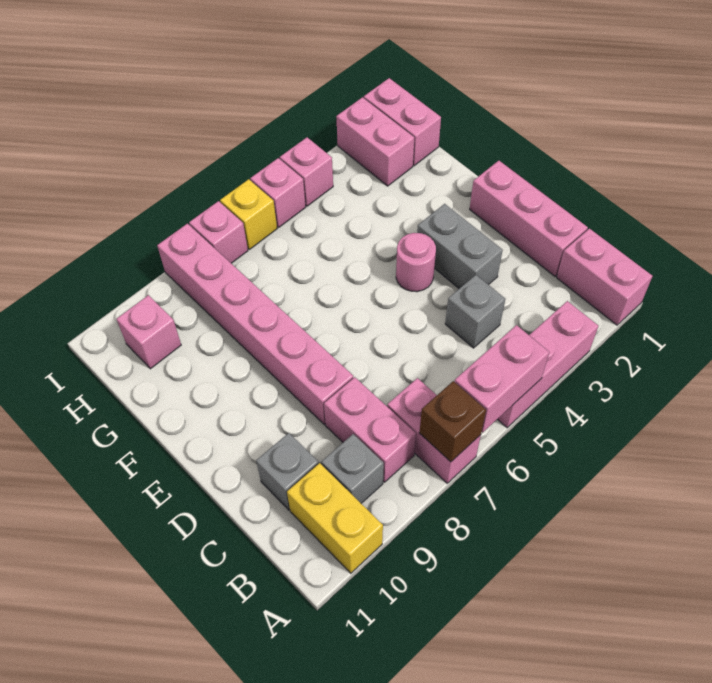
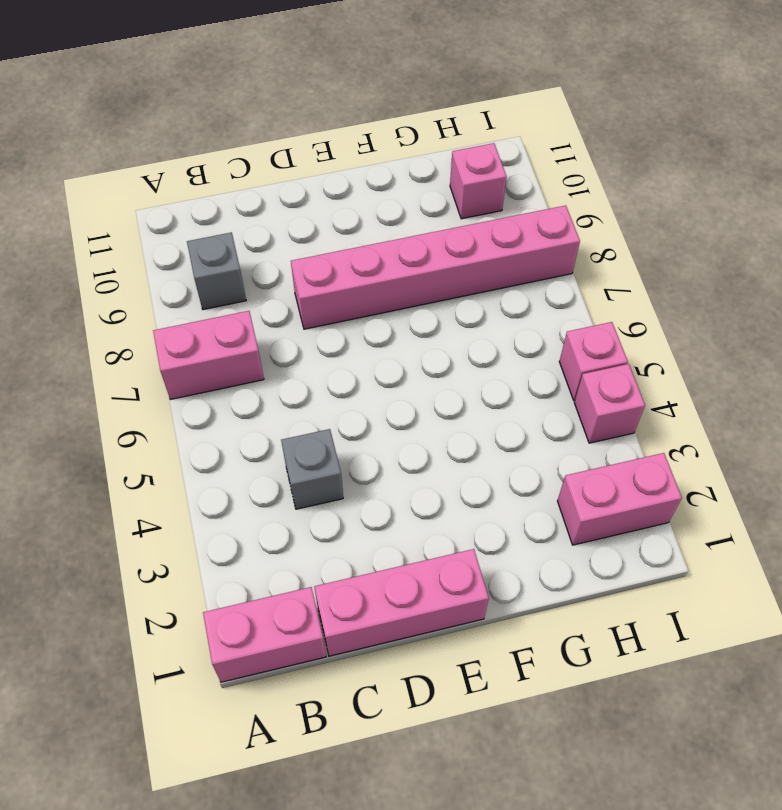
none -> pink brick A3:A5 level 1
none -> yellow brick A10:B10 level 1
none -> pink brick B8:C8 level 1

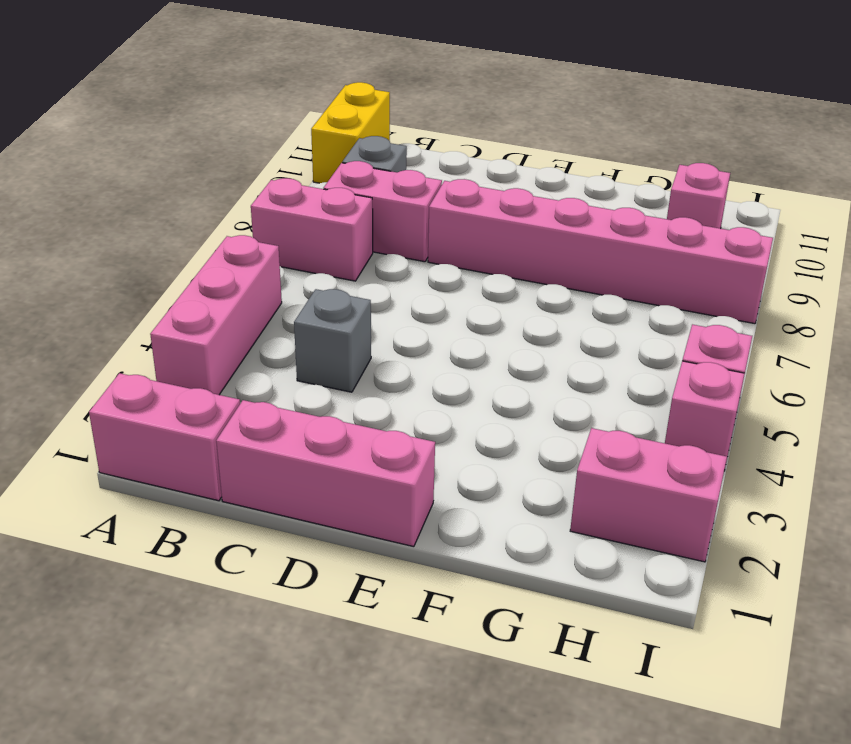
yellow brick A10:A11 level 1 -> yellow brick A10:B10 level 1
none -> grey brick C10 level 1
none -> grey brick D3:E3 level 1
none -> pink round brick E4 level 1

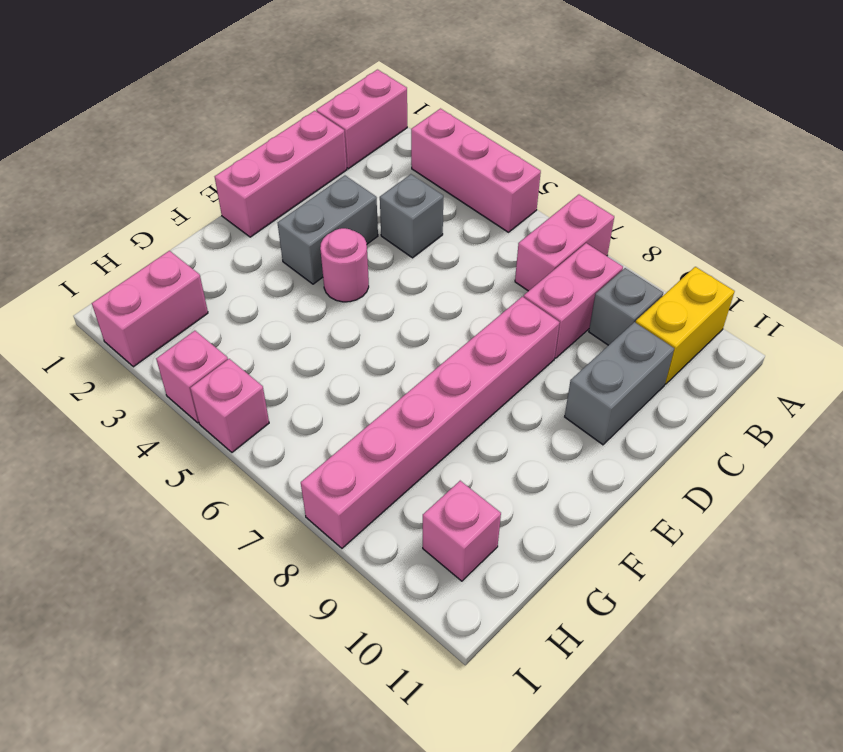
grey brick C10:D10 level 1 -> grey brick C10 level 1
none -> pink brick H1:I1 level 1
none -> yellow brick I6 level 1
none -> pink brick I7 level 1

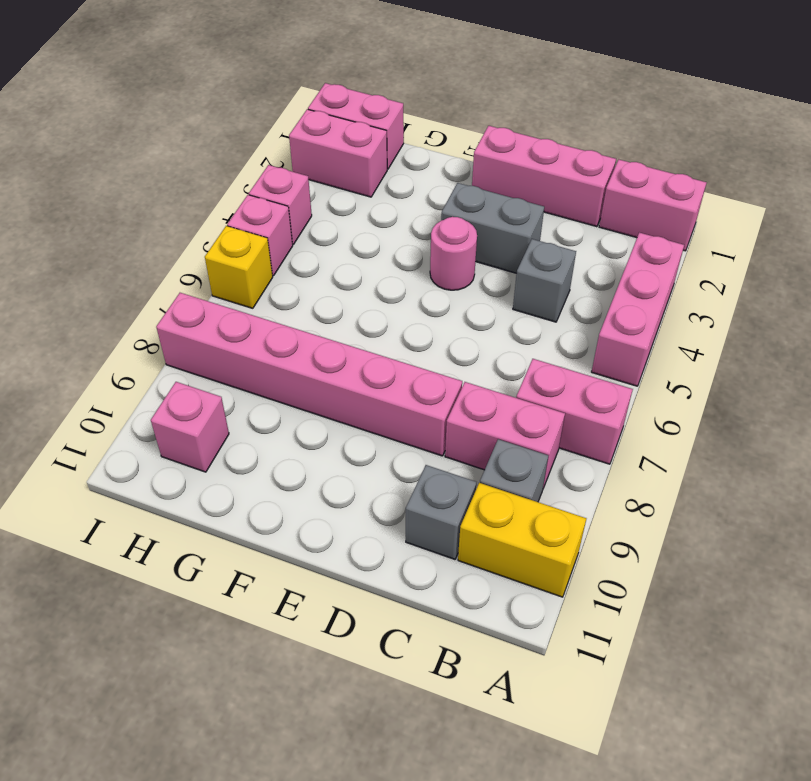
none -> pink brick I7 level 1
none -> pink brick A5:A6 level 2
none -> brown brick A7 level 2

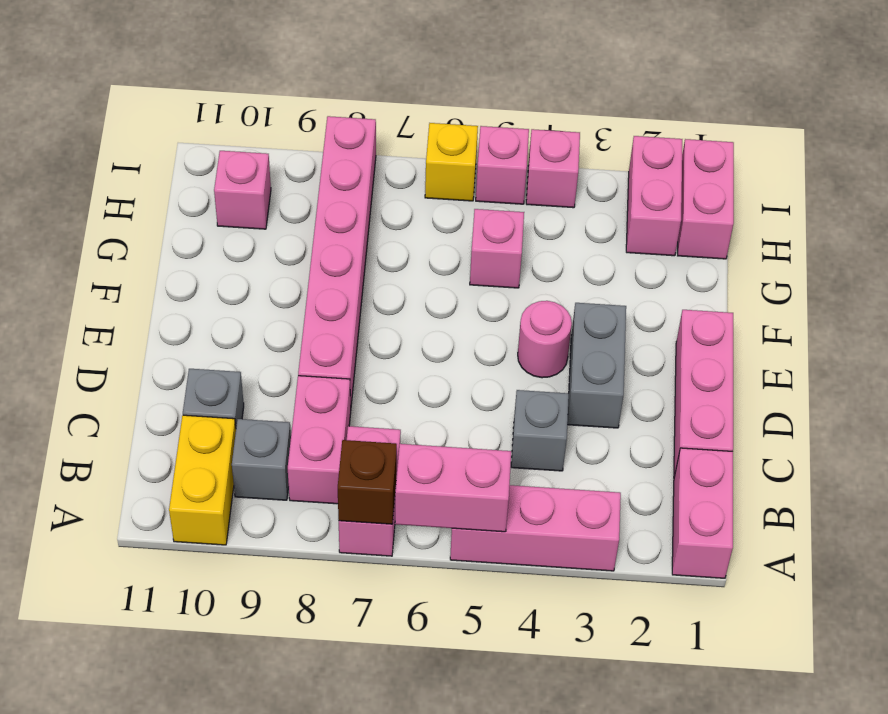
pink brick G5 level 1 -> pink brick I7 level 1

